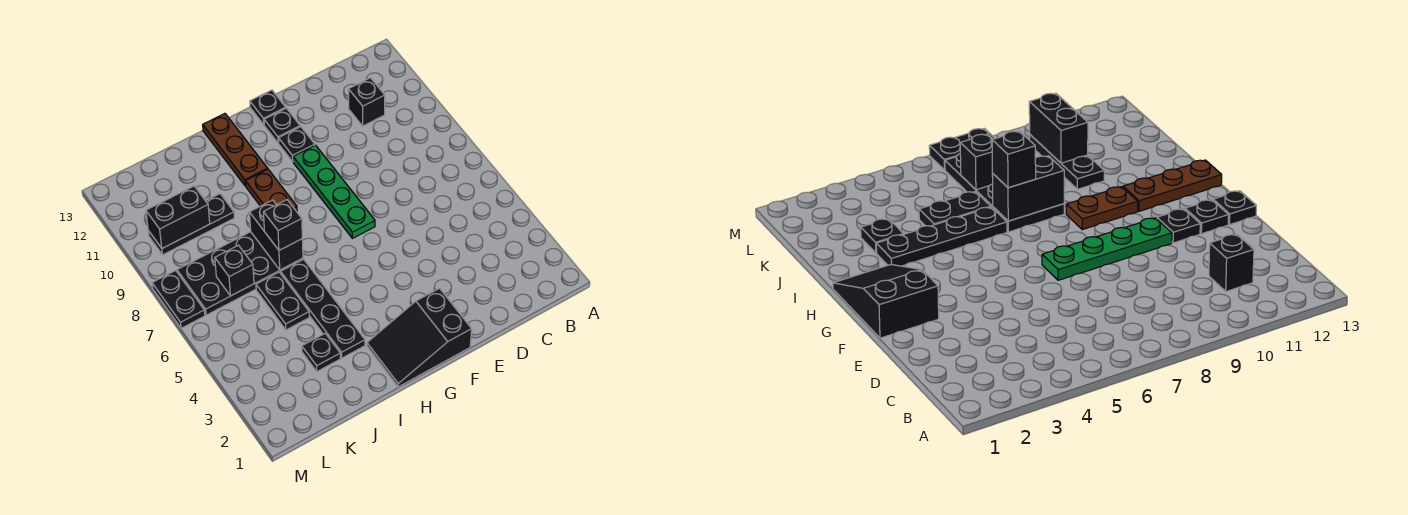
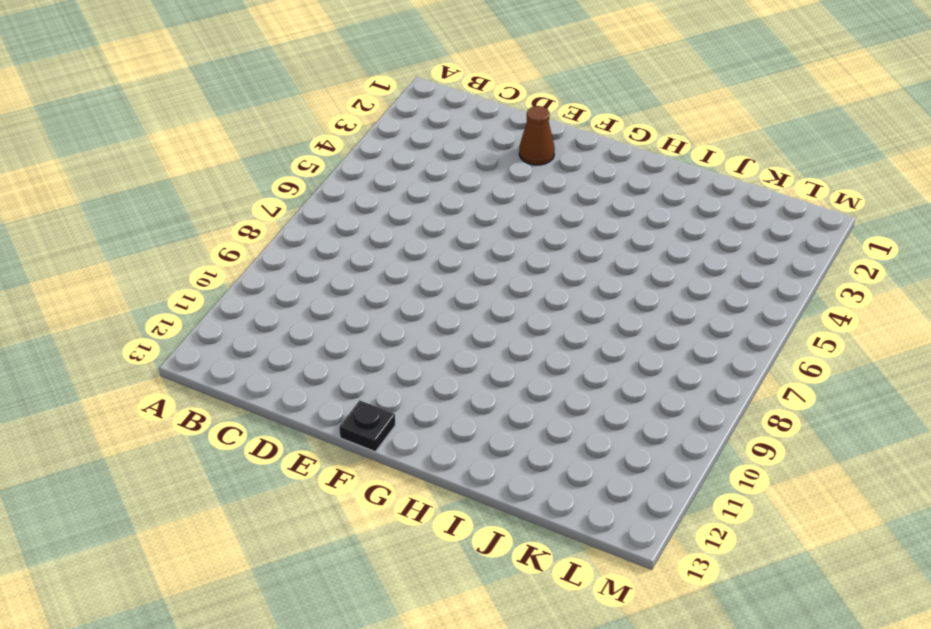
brown cone E2 level 1 -> none
none -> black brick C11 level 1
none -> black slope F1:H2 level 1 top F
none -> green plate F7:F10 level 1

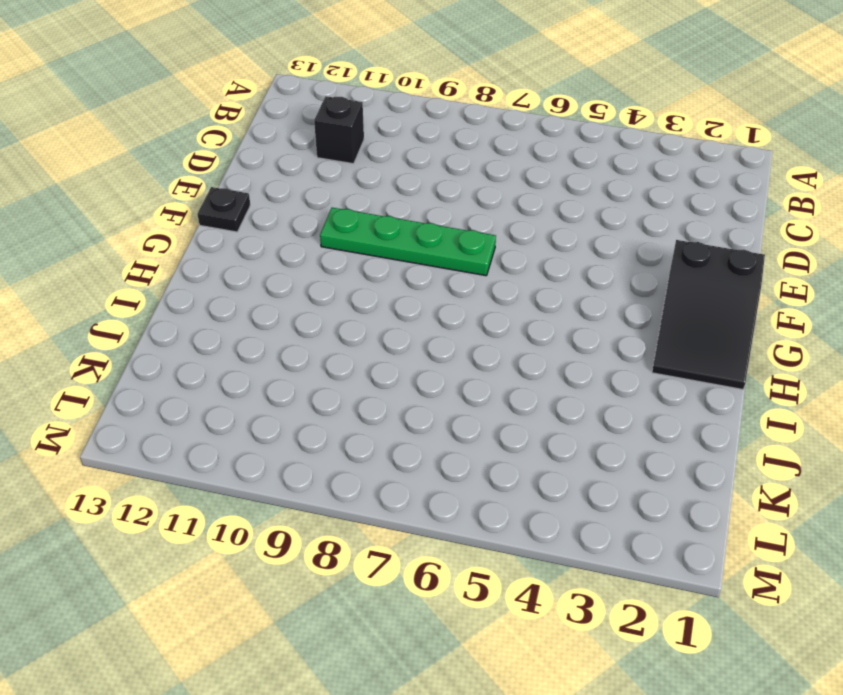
none -> black plate F11 level 1
none -> black plate F12 level 1
none -> brown plate H9:H10 level 1

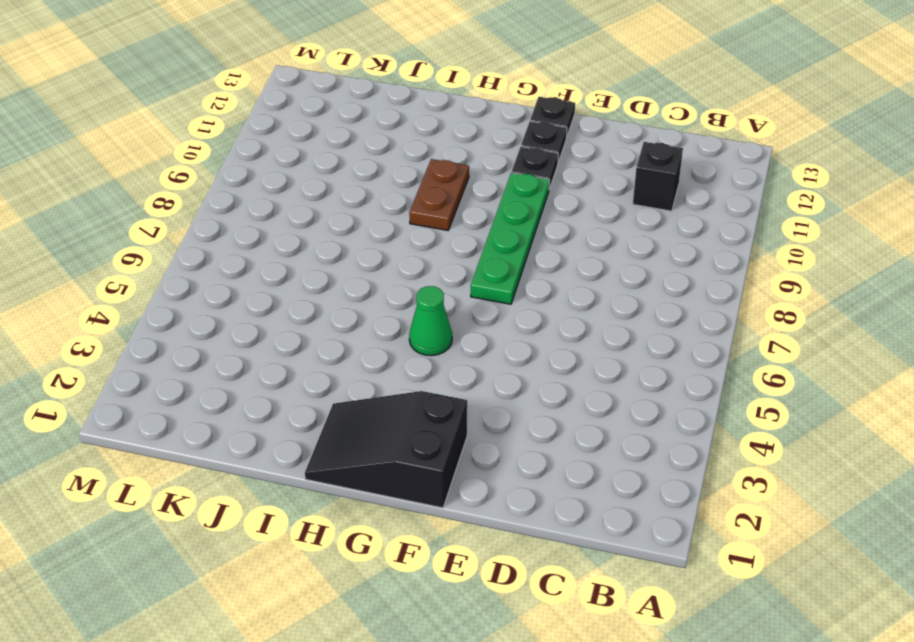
green cone G5 level 1 -> none
none -> brown plate H11:H13 level 1
none -> black plate I3:I6 level 1
none -> black plate I7:L8 level 1

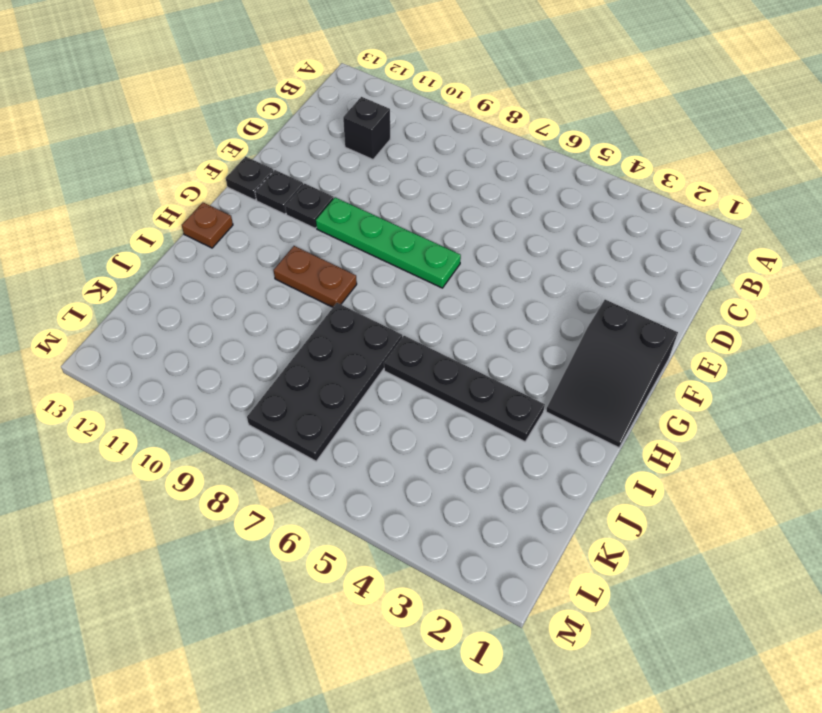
brown plate H13 level 1 -> brown plate H11:H13 level 1
none -> black plate J3 level 1
none -> black plate J5:J6 level 1
none -> black plate J10:L10 level 1

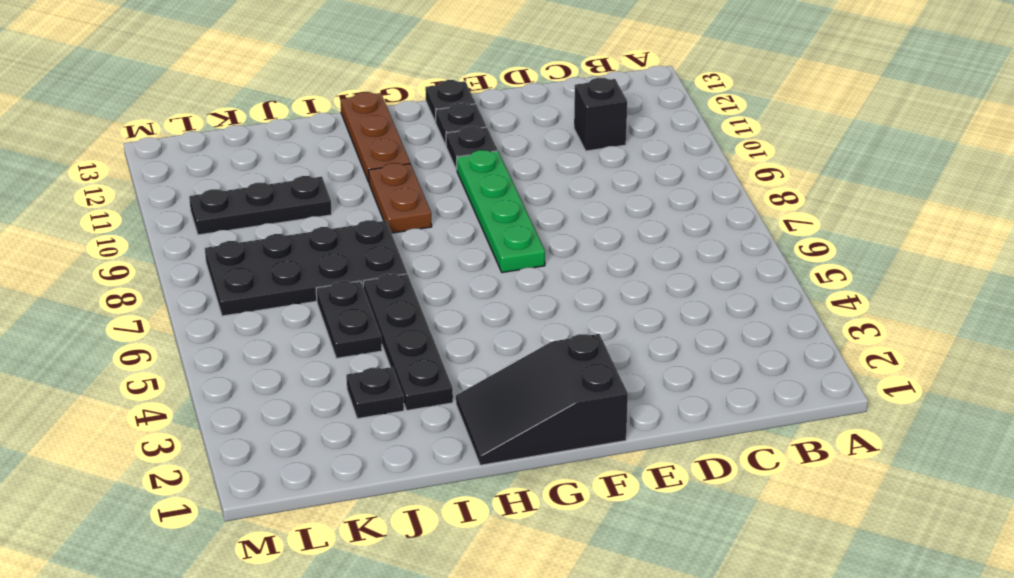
none -> black plate M7:M8 level 1
none -> black brick I7:I8 level 2
none -> black brick K7 level 2

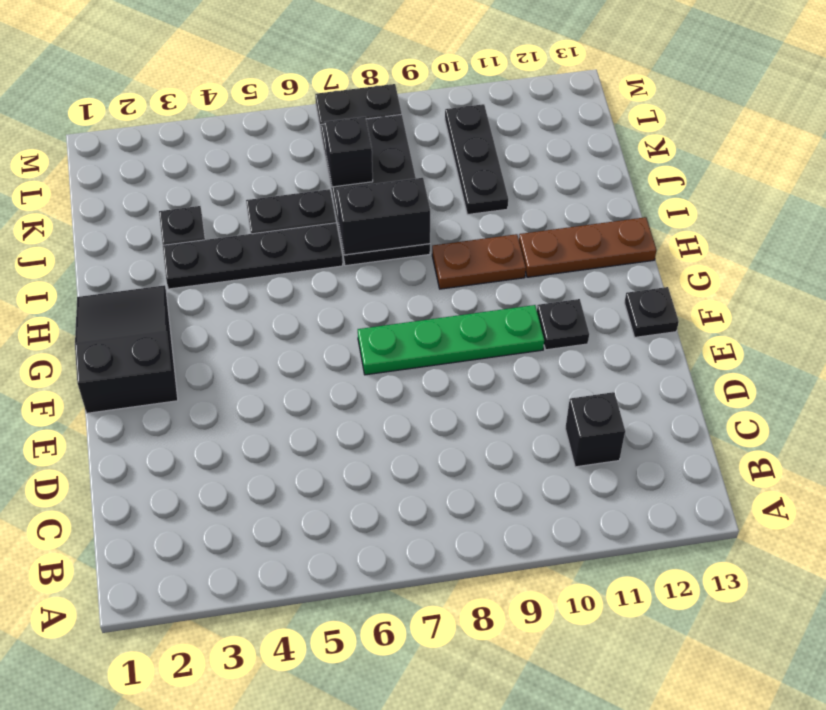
none -> black plate F12 level 1
none -> black brick K10:L10 level 2
none -> black brick I7 level 3

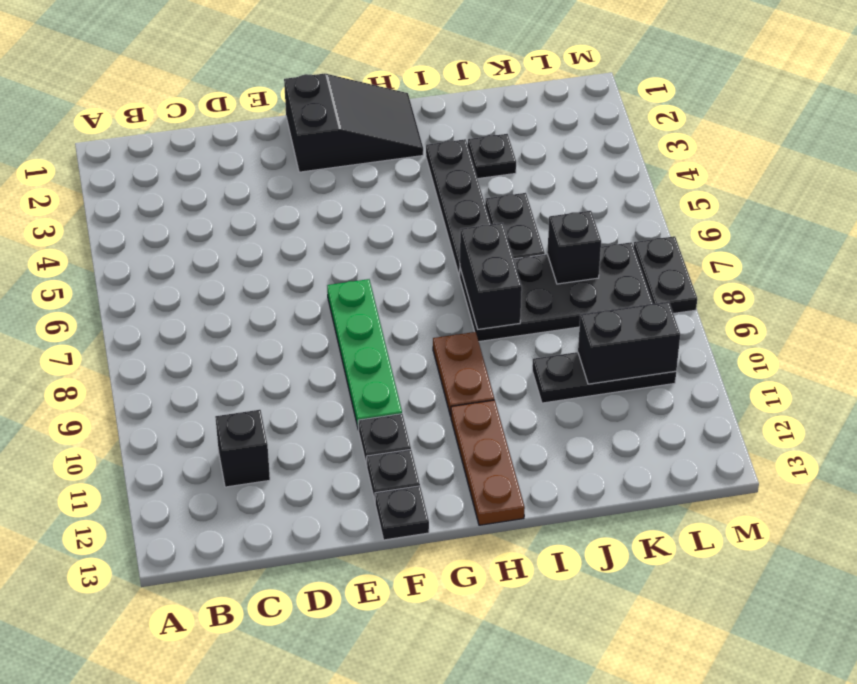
none -> black brick I7 level 3

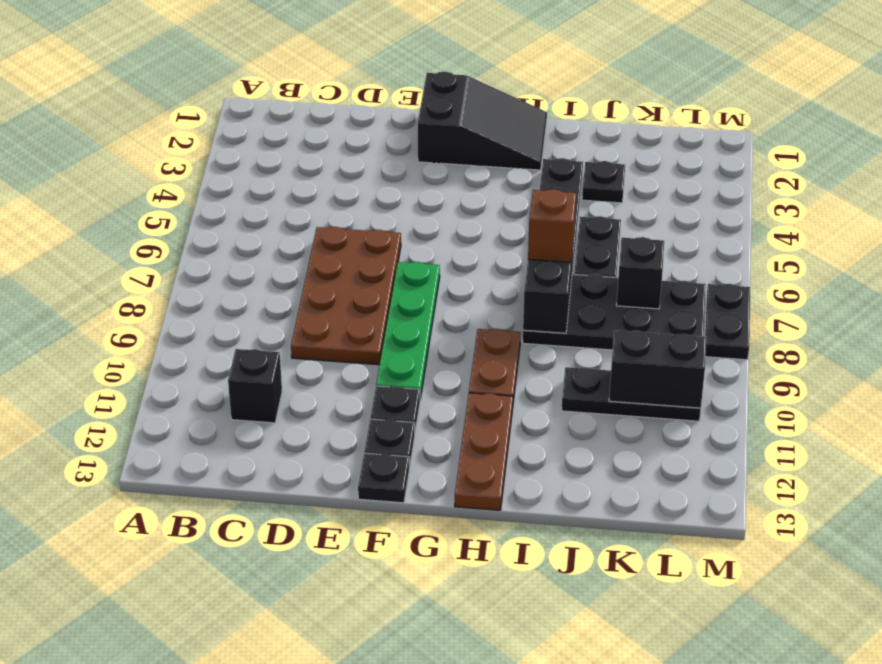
brown plate D6:E9 level 1 -> none
brown brick I7 level 3 -> black brick I7 level 3

